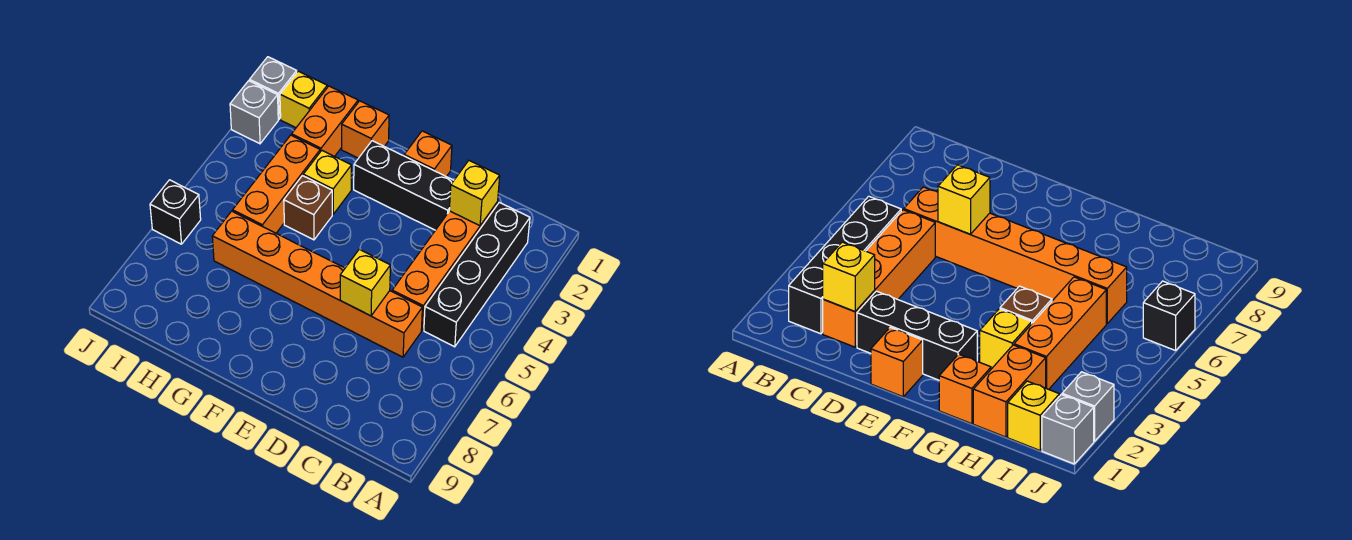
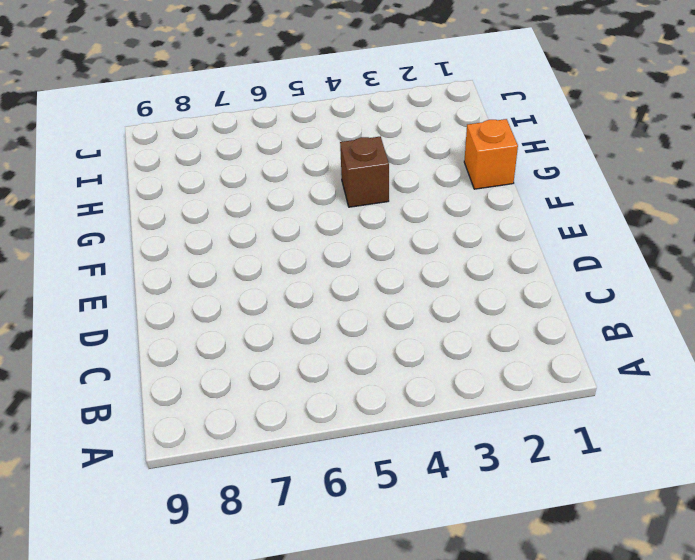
none -> black brick B2:B5 level 1
none -> orange brick C2:C5 level 1
none -> orange brick C6:H6 level 1

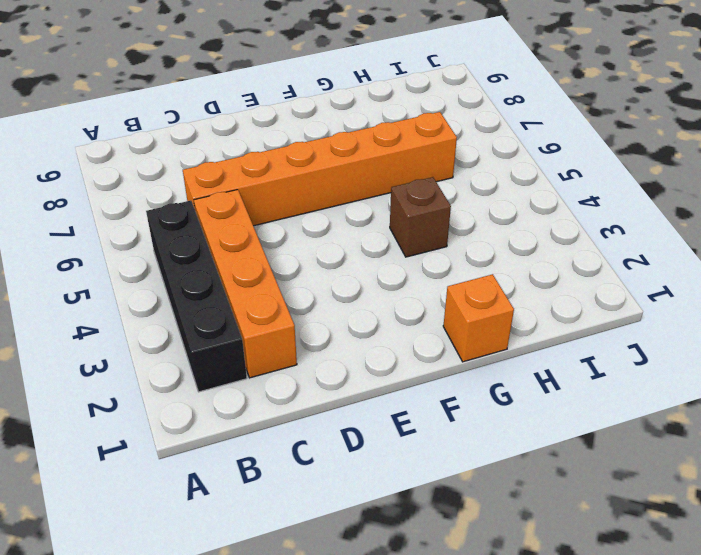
none -> black brick D2:F2 level 1
none -> orange brick E1 level 1
none -> yellow brick G3 level 1

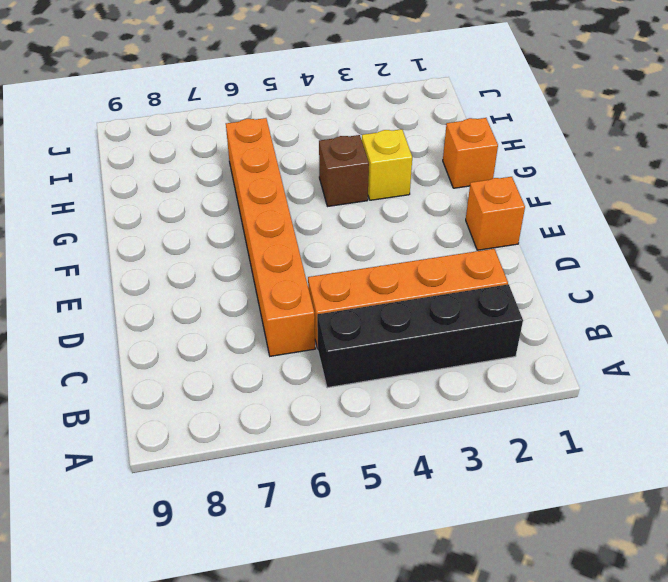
none -> black brick D2:F2 level 1
none -> orange brick H1:H2 level 1
none -> orange brick H3:H5 level 1

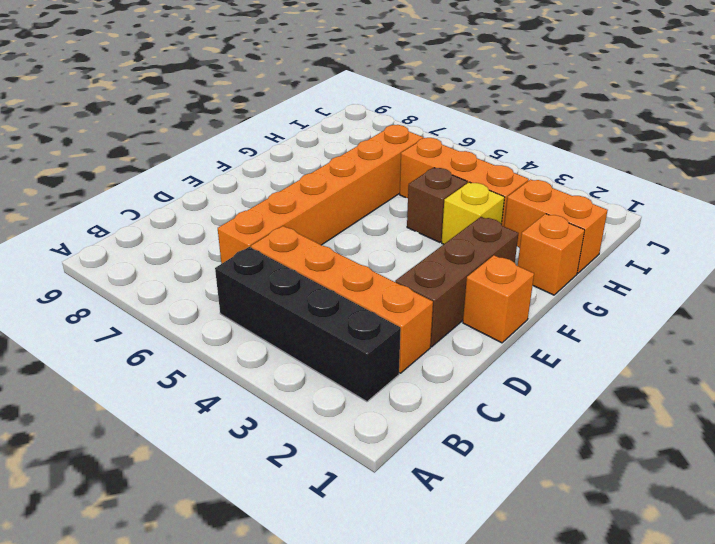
brown brick D2:F2 level 1 -> black brick D2:F2 level 1
none -> yellow brick I1 level 1
none -> grey brick J1 level 1
none -> grey brick J2 level 1

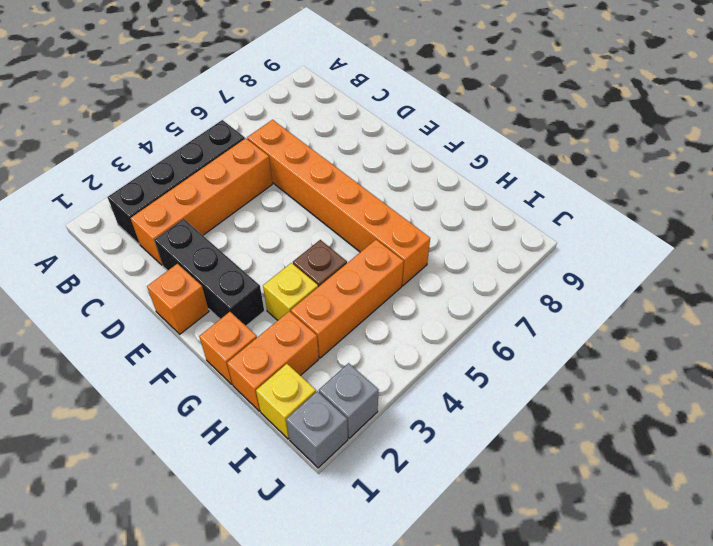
none -> black brick J6 level 1
none -> yellow brick C2 level 2
none -> yellow brick D6 level 2

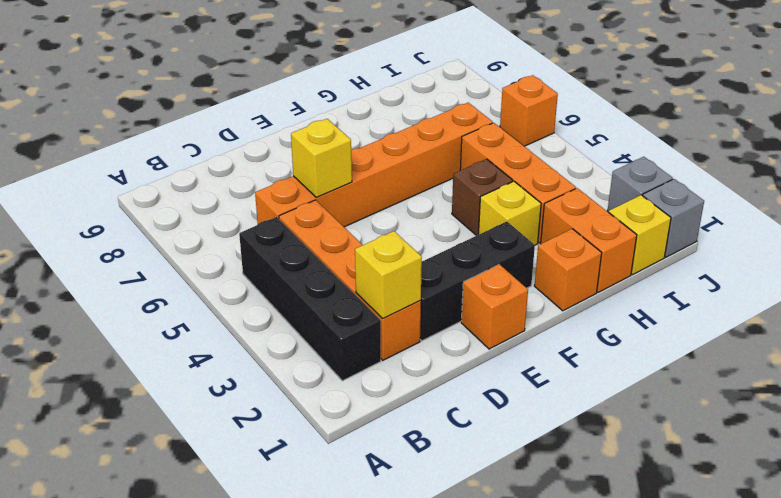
orange brick J6 level 1 -> black brick J6 level 1

